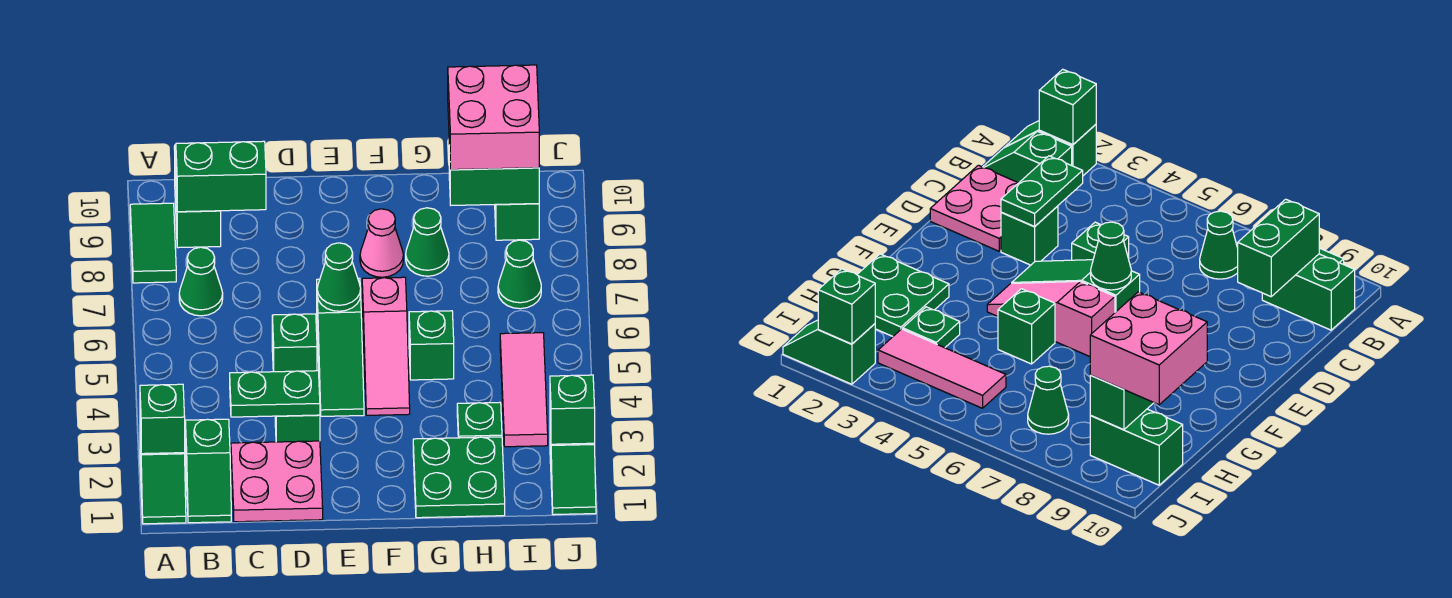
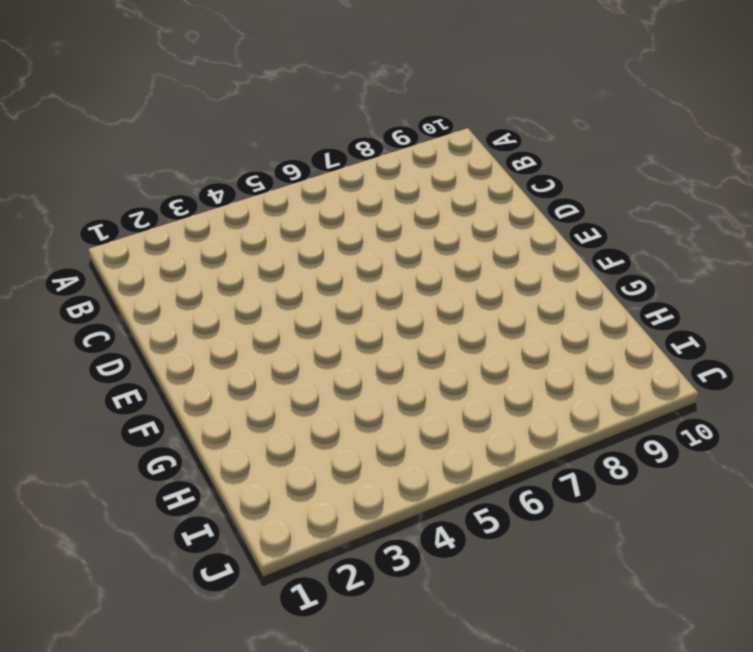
none -> green slope A1:A2 level 1 top 2
none -> green tile A8:A9 level 1
none -> green slope B1:B2 level 1 top 2

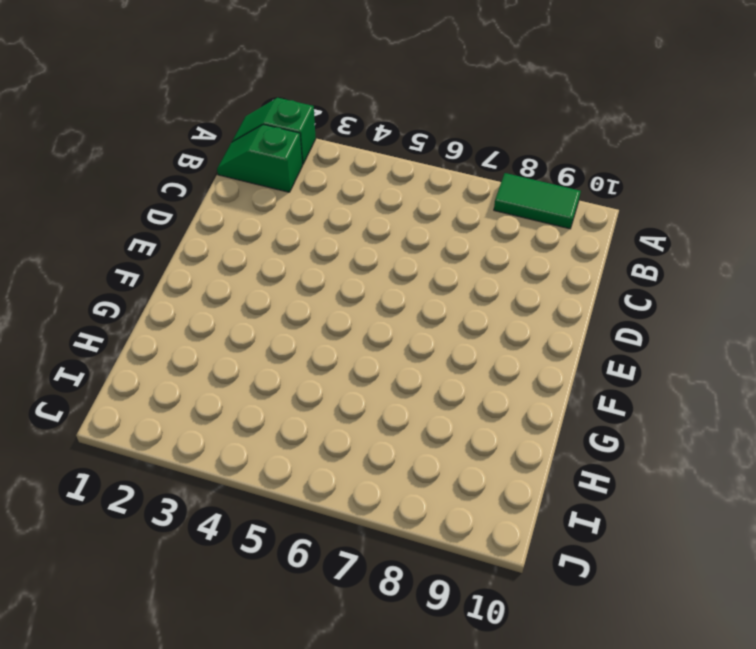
none -> green cone B7 level 1
none -> green brick B9:B10 level 1
none -> pink plate C1:D2 level 1

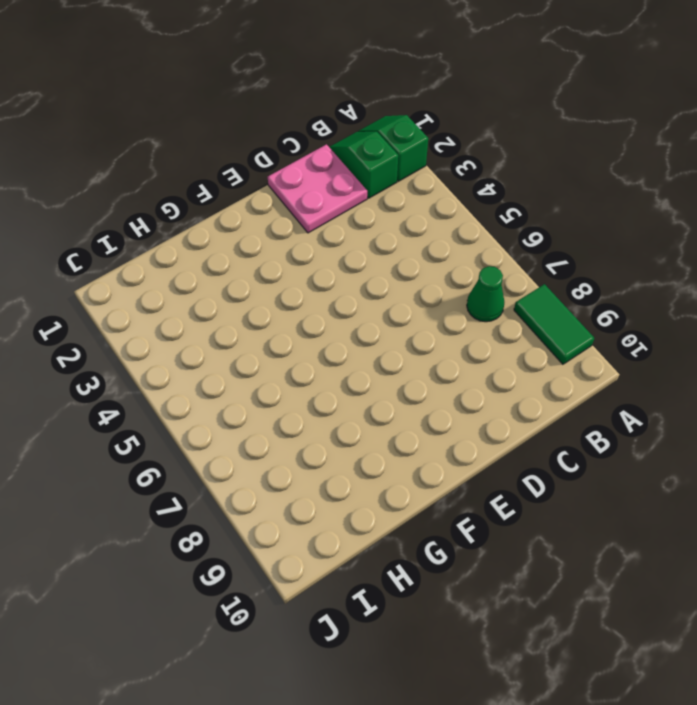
none -> green brick B9:B10 level 1
none -> green brick D3 level 1
none -> green brick D5 level 1

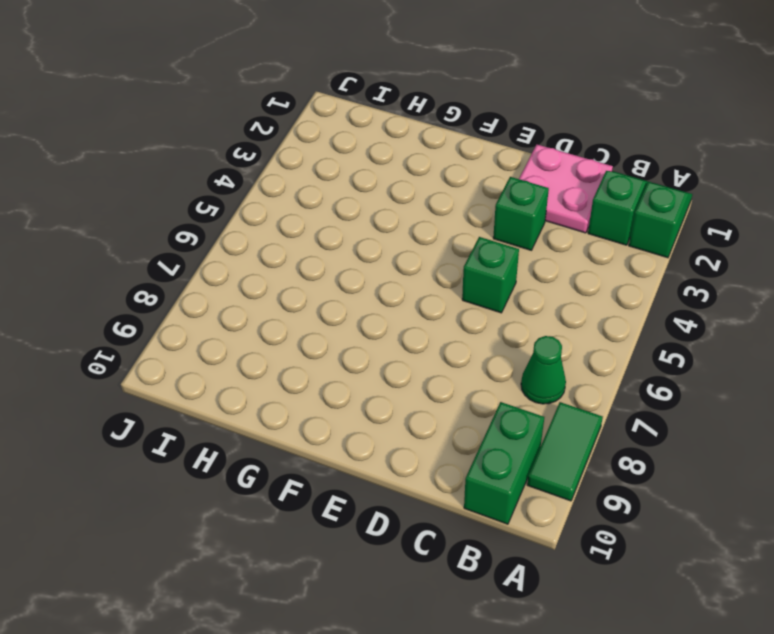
none -> green slope E4:E6 level 1 top 6
none -> pink slope F4:F6 level 1 top 6
none -> pink cone F8 level 1

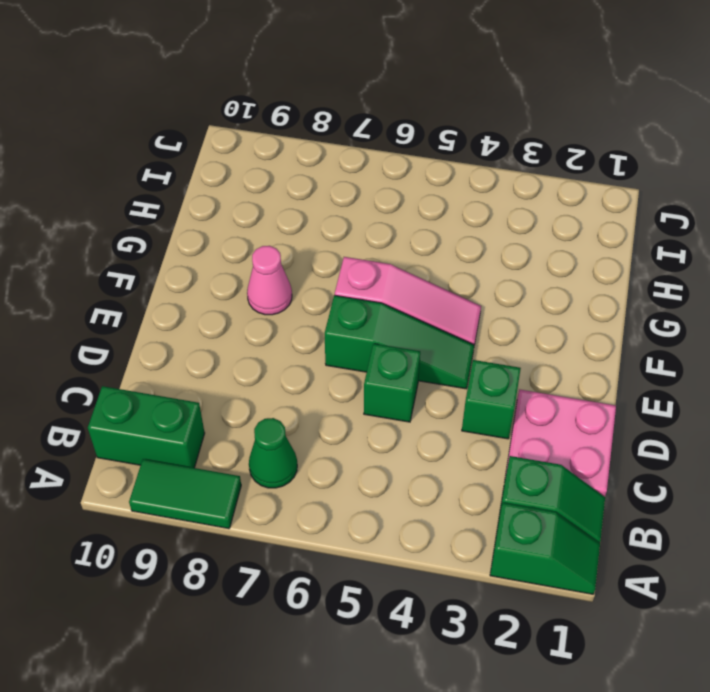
none -> green plate G1:H2 level 1
none -> green brick G5 level 1
none -> green cone G8 level 1

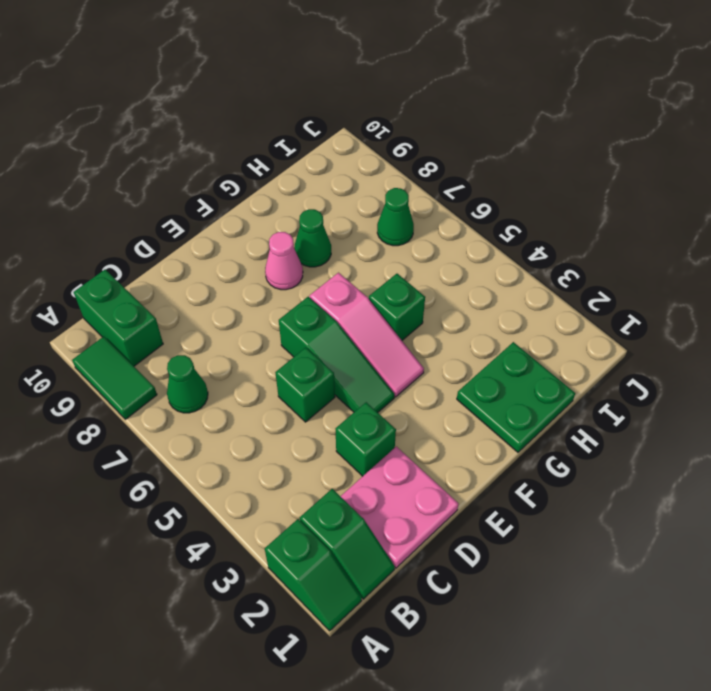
none -> green plate H3 level 1
none -> pink tile I3:I5 level 1
none -> green brick I9:I10 level 1

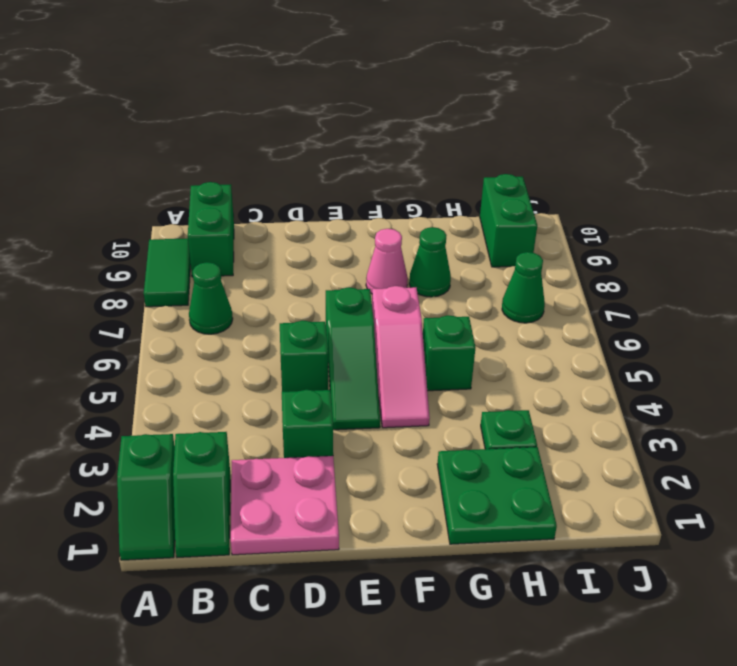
none -> pink tile I3:I5 level 1
none -> green slope J1:J2 level 1 top 2
none -> green brick A2 level 2

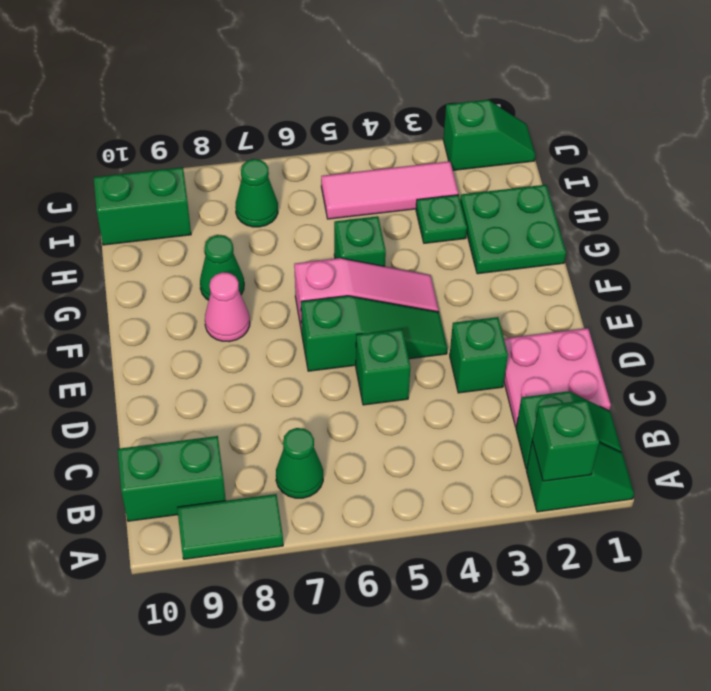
none -> green brick B9:C9 level 2
none -> green plate C3:D3 level 2
none -> green cone E6 level 2

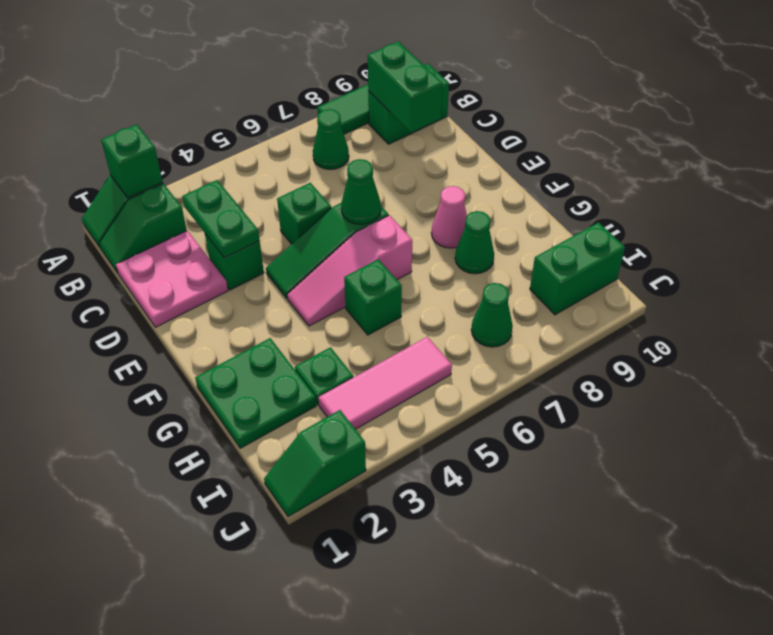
none -> green brick H9:I9 level 2
none -> green brick J2 level 2
none -> pink brick H9:I10 level 3

